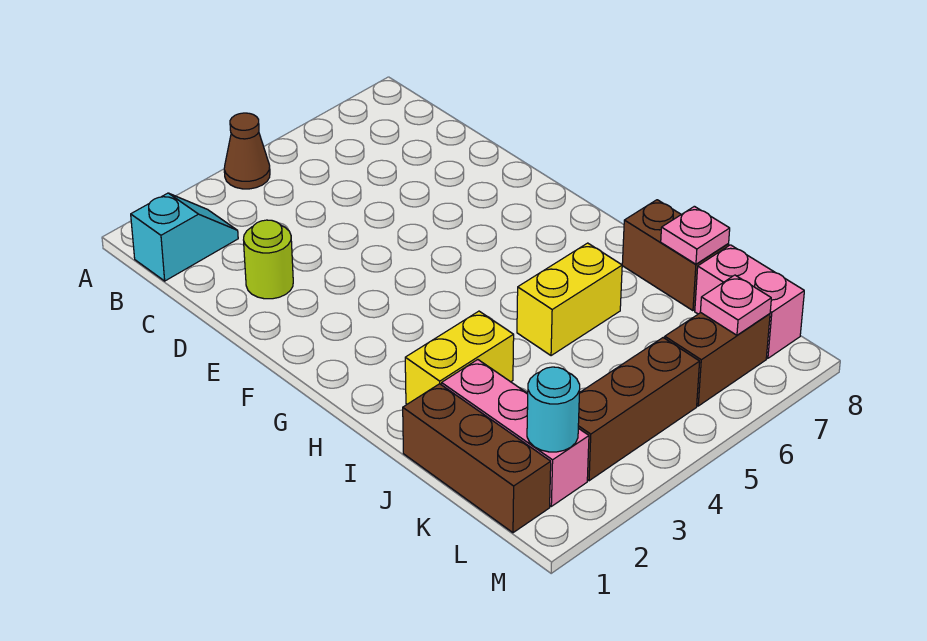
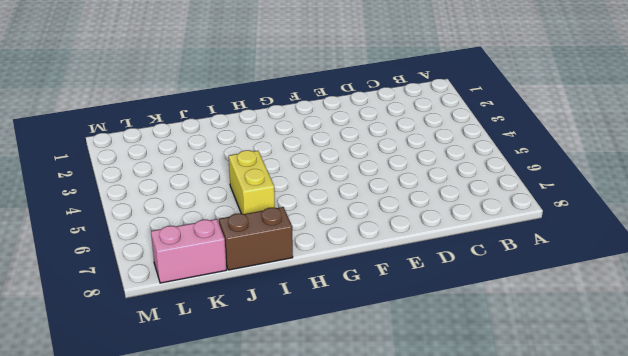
none -> brown cone A4 level 1
none -> cyan slope B1:B2 level 1 top 1
none -> lime round brick D2 level 1

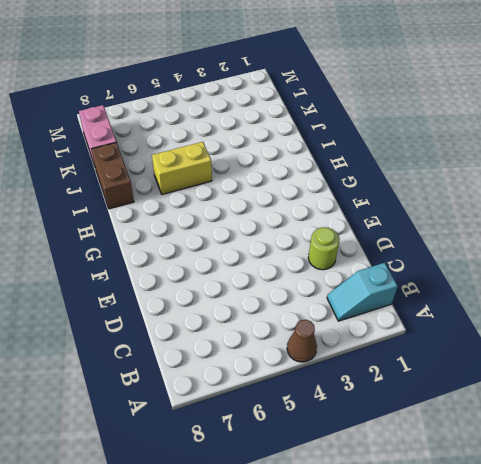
none -> yellow brick I2:I3 level 1
none -> brown brick J1:L1 level 1
none -> pink brick J2:L2 level 1

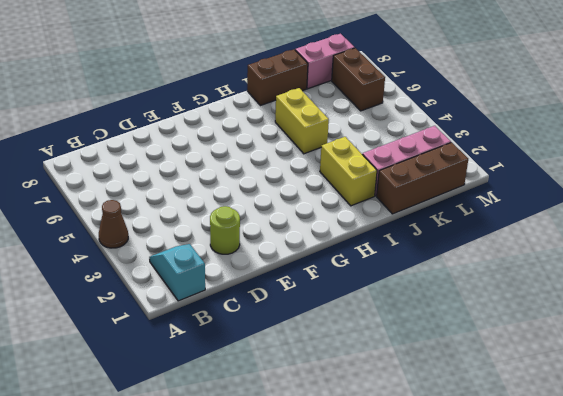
none -> brown brick L3:L5 level 1
none -> pink plate J8 level 2
none -> cyan round brick L2 level 2

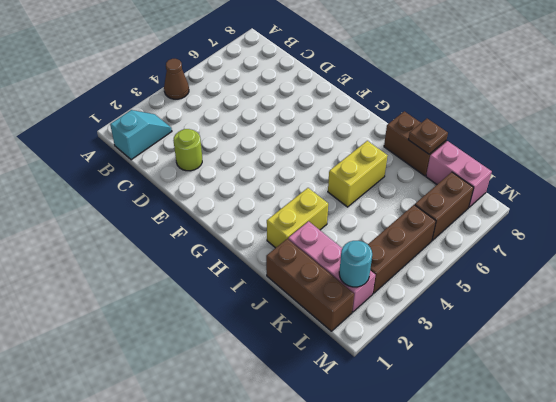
brown plate J8 level 2 -> pink plate J8 level 2
none -> pink plate L7 level 2

